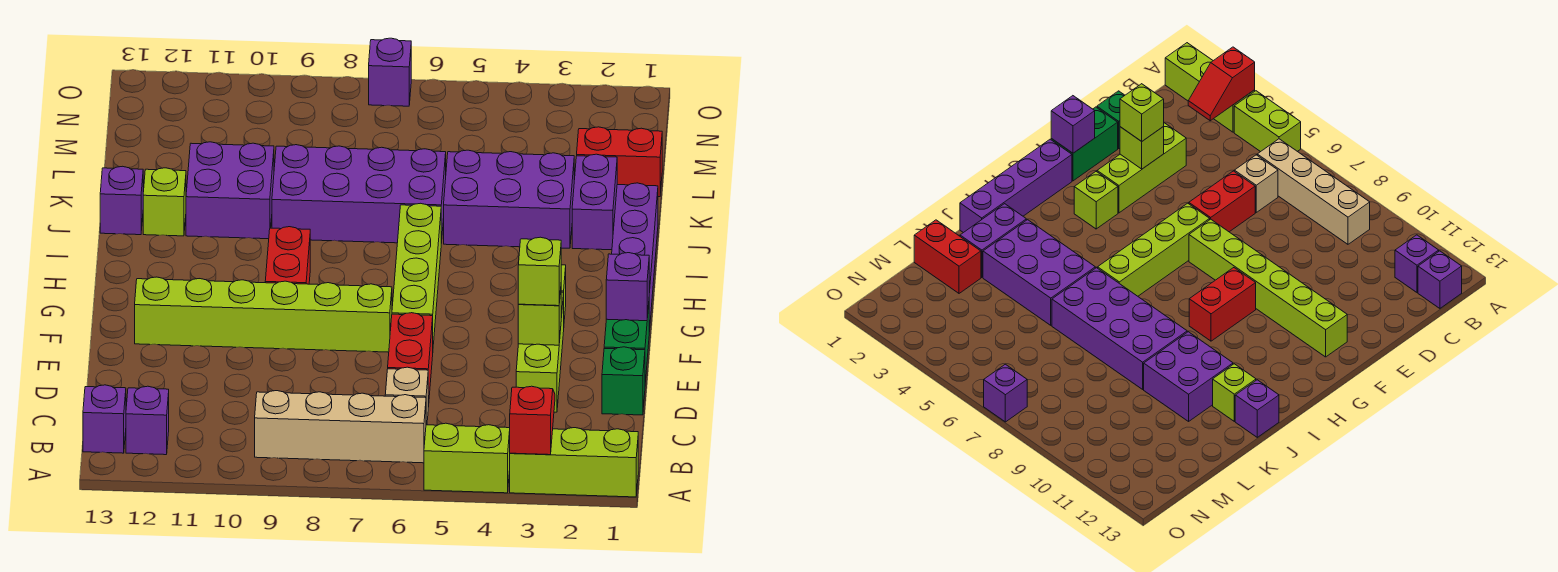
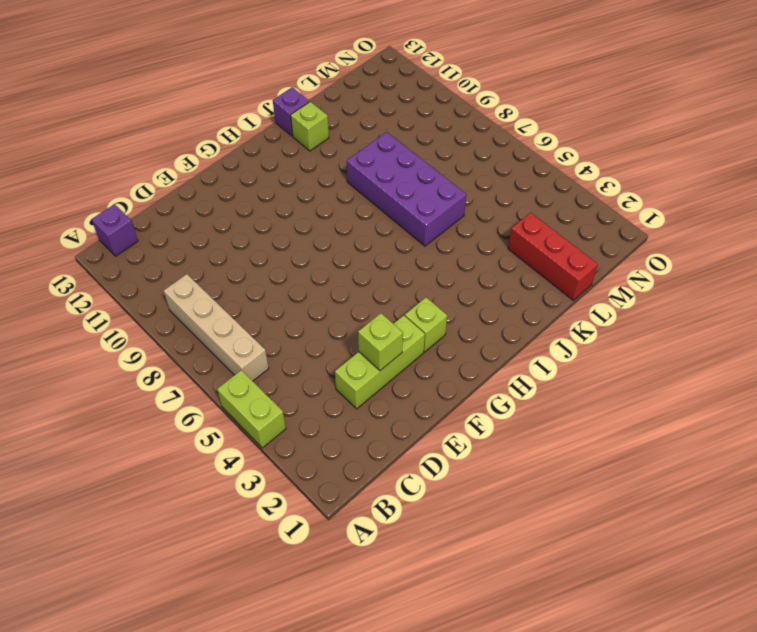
red brick L1:L3 level 1 -> red brick L1:L2 level 1
none -> lime brick A1:A3 level 1
none -> purple brick B12 level 1
none -> tan brick C6 level 1

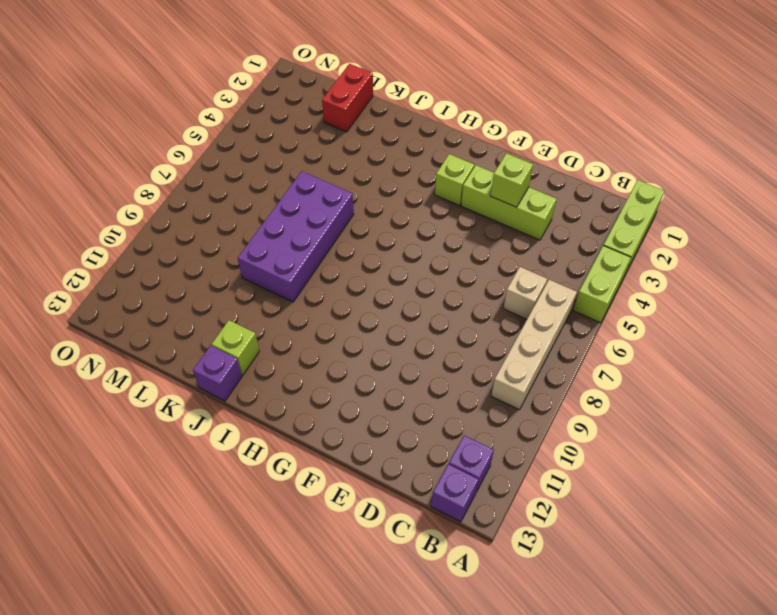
none -> green brick D1 level 1
none -> red brick D6:E6 level 1
none -> green brick E1:F1 level 1

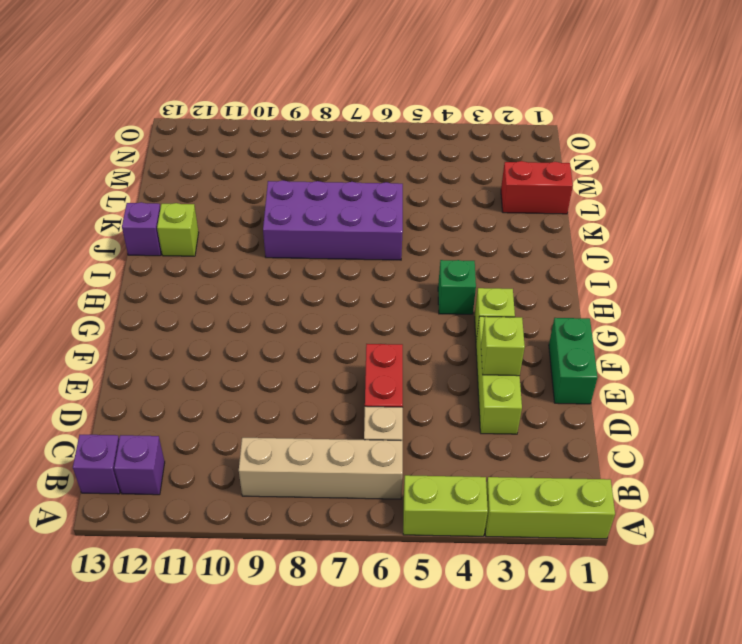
green brick H4 level 1 -> green brick D1 level 1
none -> lime brick F6:I6 level 1
none -> lime brick F7:F12 level 1
none -> purple brick G1:J1 level 1

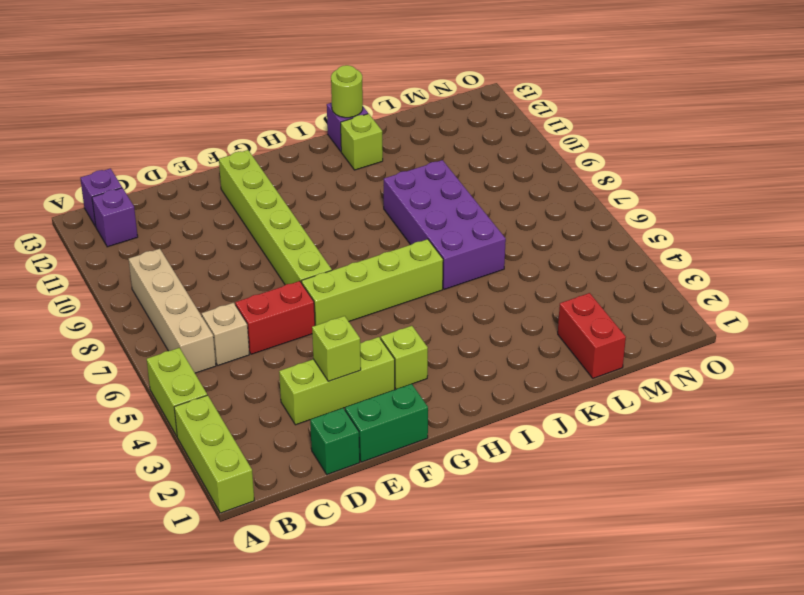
lime round brick J13 level 2 -> none
none -> purple brick G1:J1 level 1
none -> red brick G9:H9 level 1
none -> purple brick J2:K2 level 1

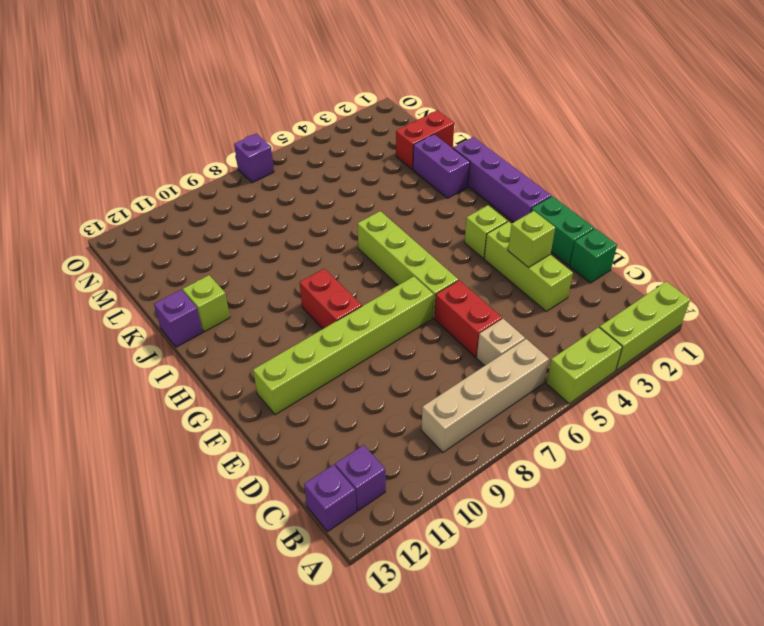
none -> purple brick J3:K5 level 1
none -> purple brick J6:K9 level 1
none -> purple brick J10:K11 level 1

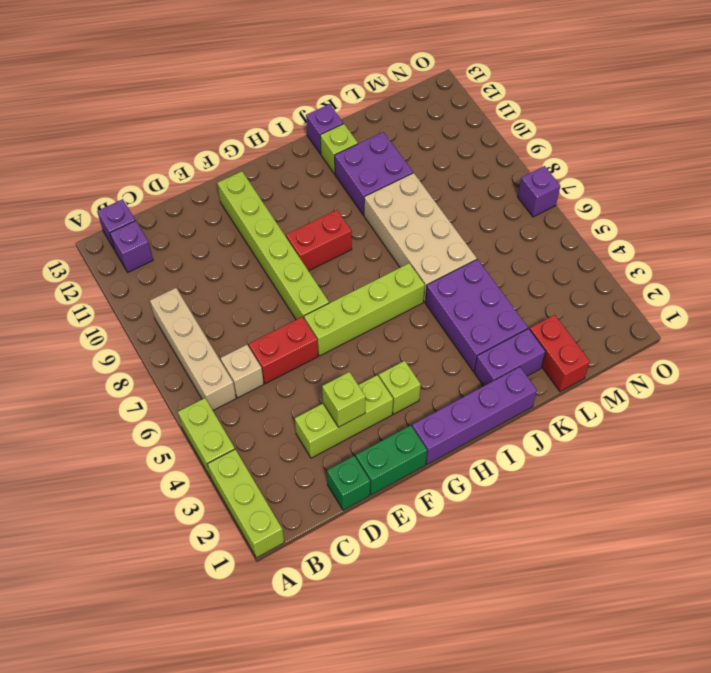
tan brick J6:K9 level 1 -> purple brick J6:K9 level 1
none -> red slope A3:B3 level 2 top A
none -> purple brick F1 level 2
none -> lime brick E3 level 3

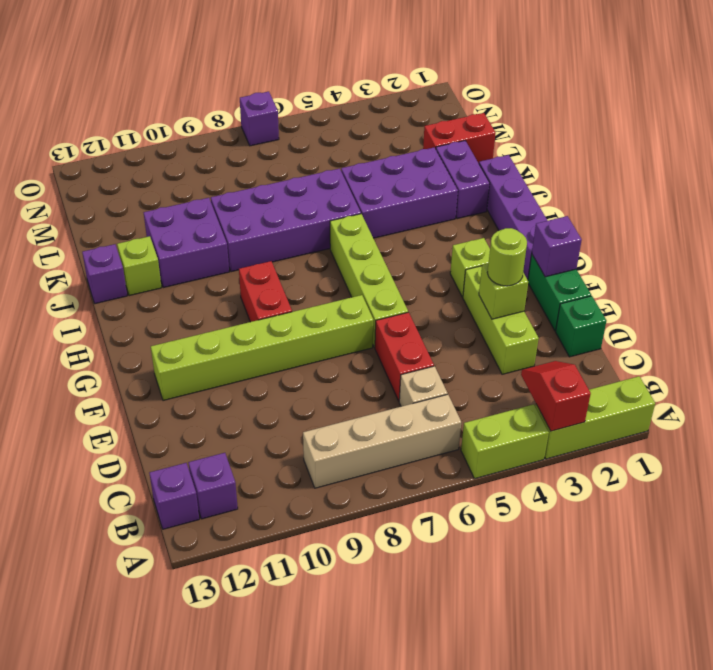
lime round brick E3 level 3 -> lime brick E3 level 3

